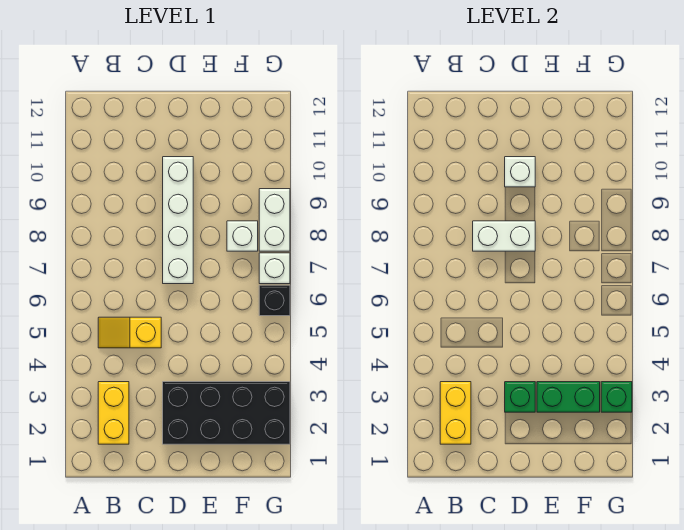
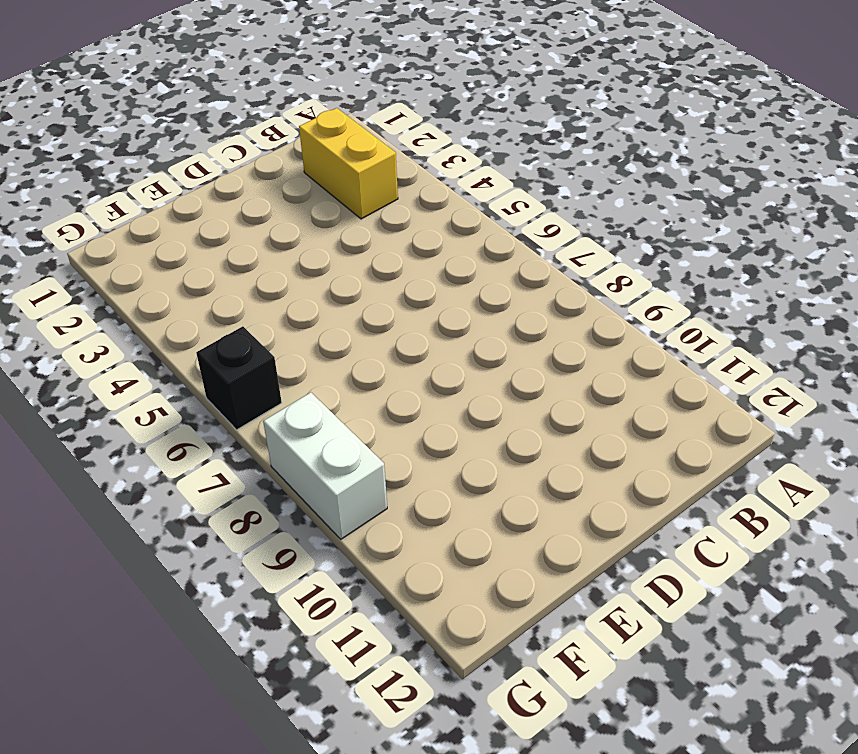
none -> yellow slope B5:C5 level 1 top C
none -> black brick D2:G3 level 1
none -> white brick D7:D10 level 1

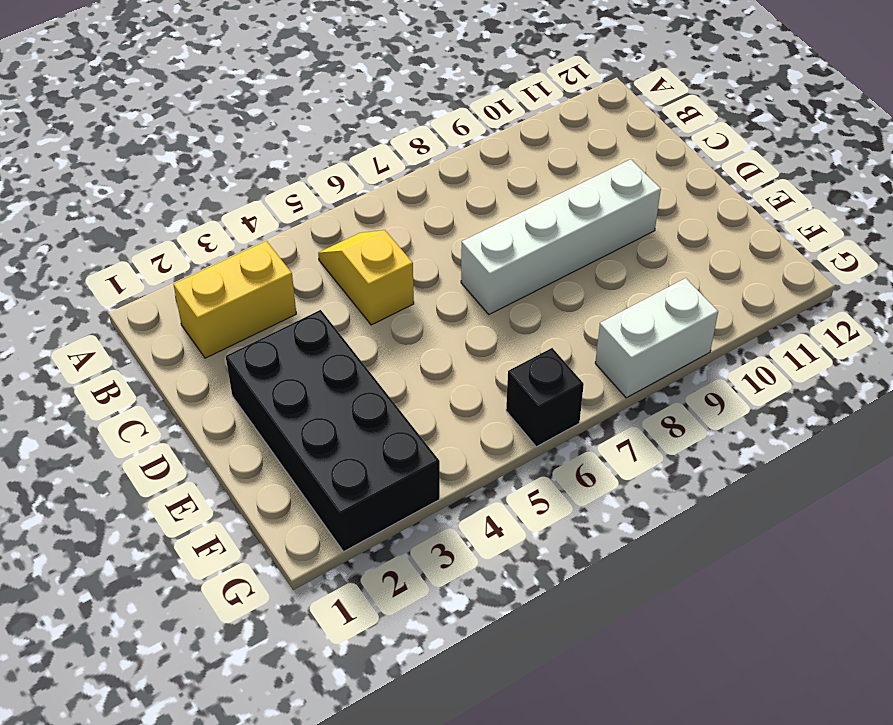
none -> white brick F8 level 1
none -> white brick G7 level 1
none -> yellow brick B2:B3 level 2

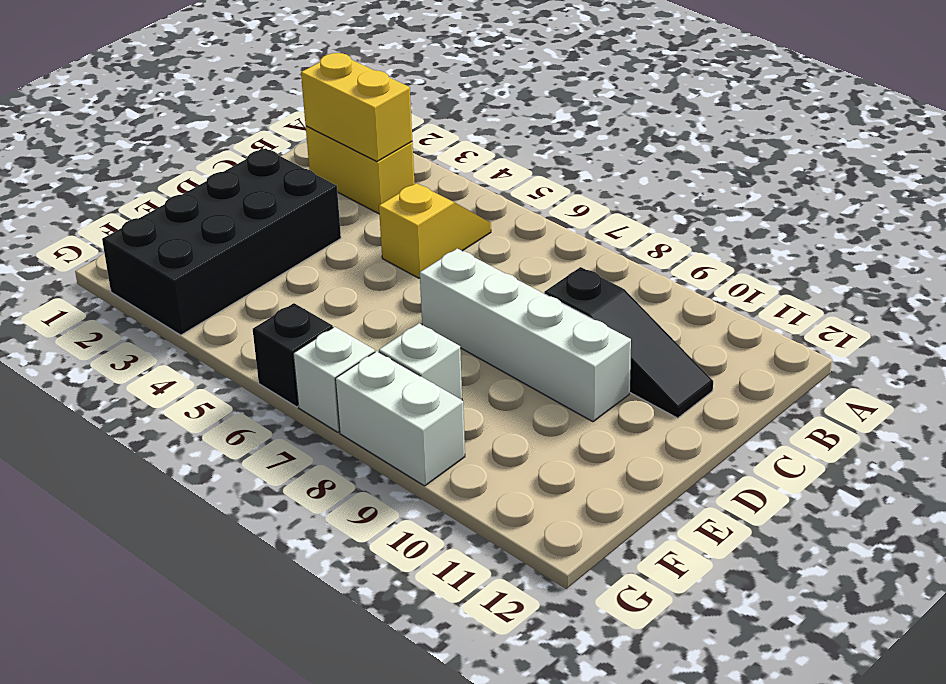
black slope C9:C11 level 1 top 9 -> none
none -> white brick C8:D8 level 2
none -> green brick D3 level 2
none -> white brick D10 level 2

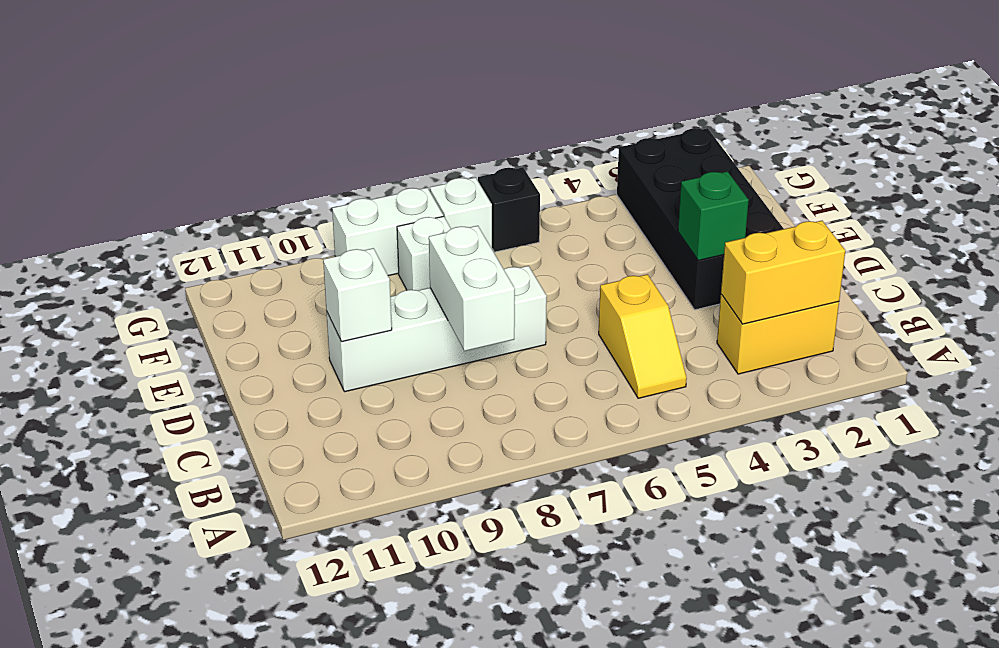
none -> green brick E3:F3 level 2
none -> green brick G3 level 2

